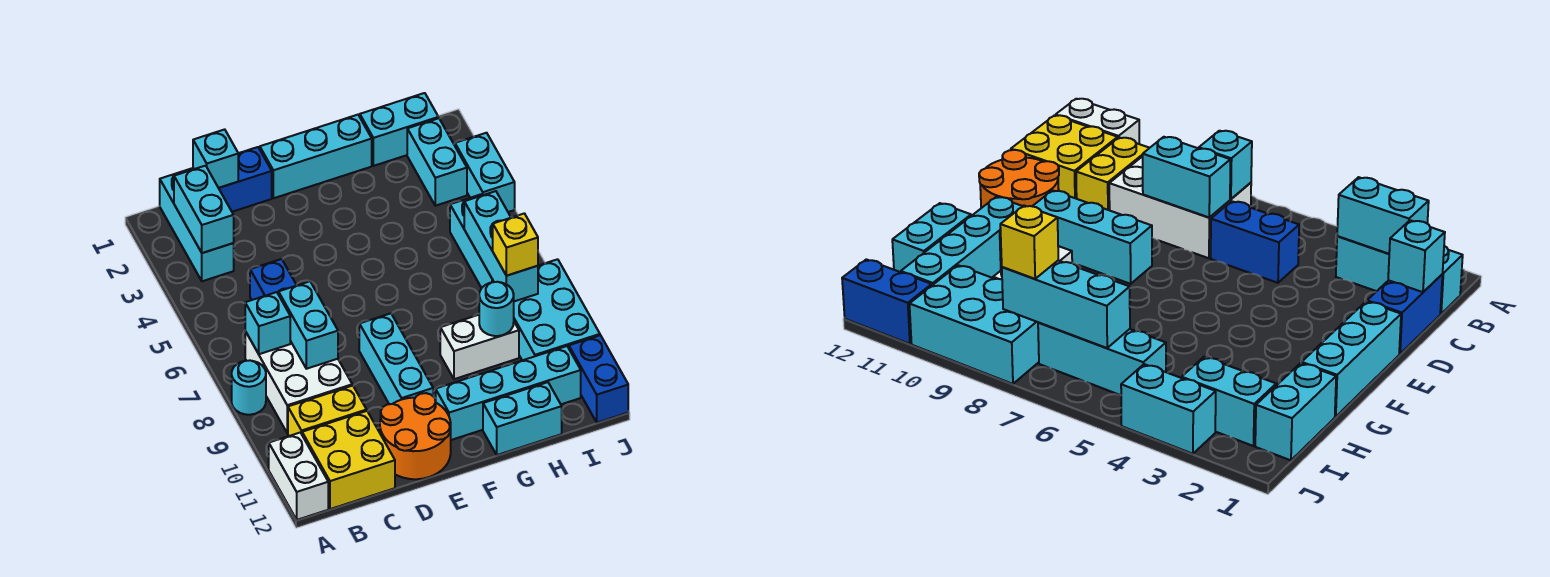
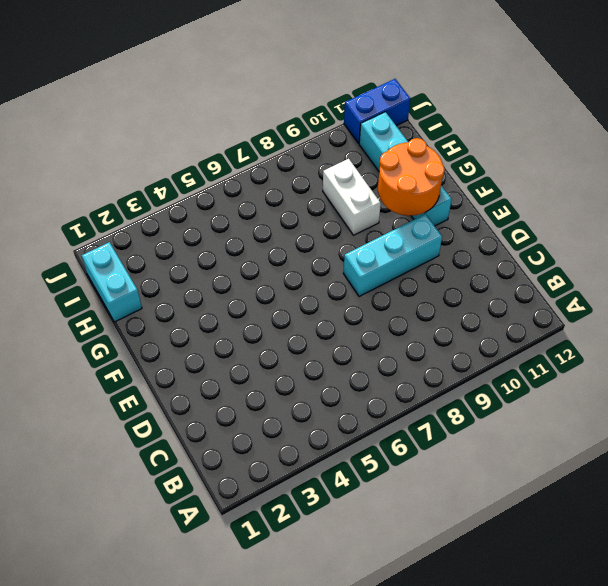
orange round brick F10:G11 level 2 -> orange round brick D11:E12 level 1
none -> cyan round brick A8 level 1
none -> white brick A11:A12 level 1
none -> cyan brick B1:B3 level 1

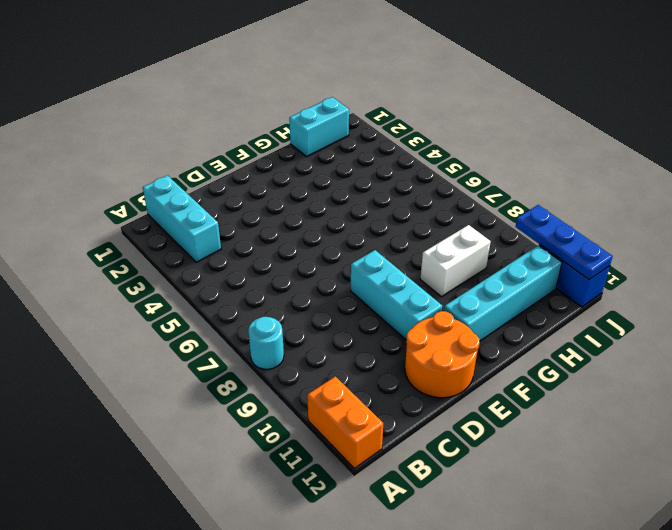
orange brick A11:A12 level 1 -> white brick A11:A12 level 1
blue plate J10:J12 level 2 -> none
none -> white brick B7:C9 level 1
none -> yellow brick B10:C10 level 1
none -> yellow brick B11:C12 level 1

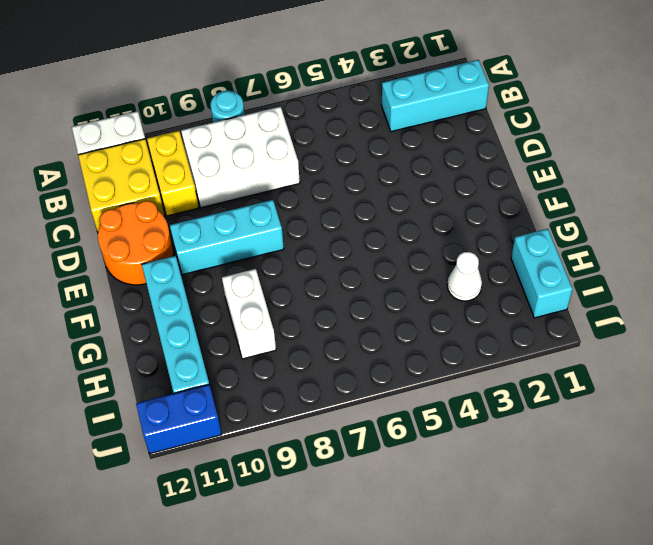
white cone H3 level 1 -> none
none -> blue brick C1:D1 level 1
none -> blue brick C5:C6 level 1
none -> cyan brick E1:G1 level 1

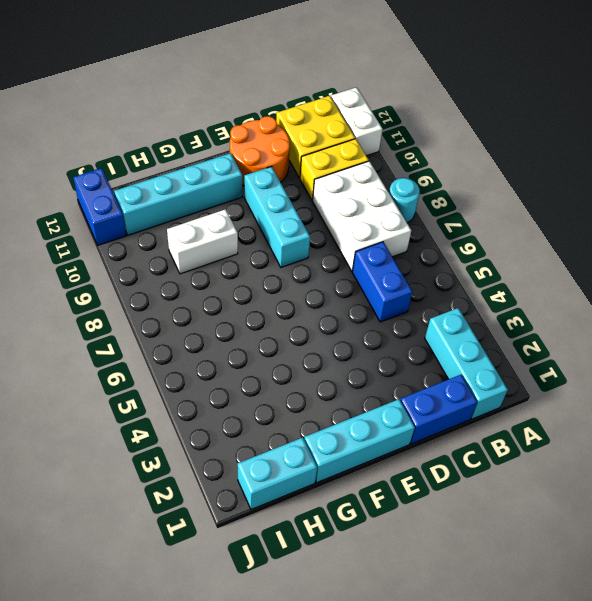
none -> cyan brick G12:H12 level 1
none -> cyan brick I2:I3 level 1
none -> cyan brick I5:I7 level 1

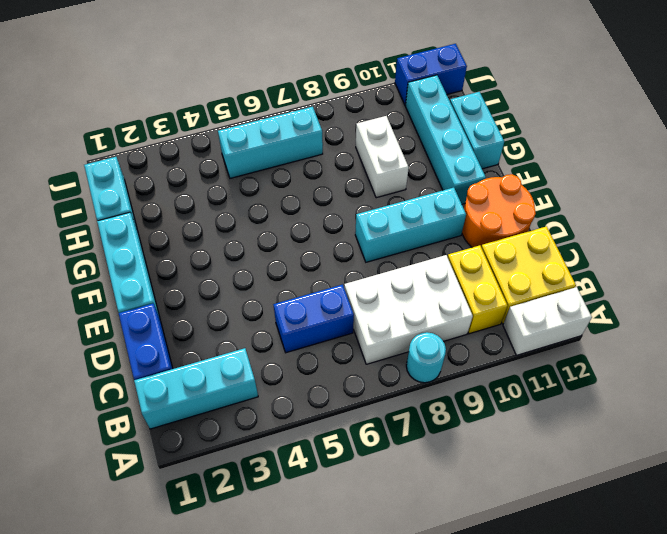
none -> cyan brick I2:I3 level 1
none -> cyan brick I8:J10 level 1
none -> cyan brick J3:J4 level 1

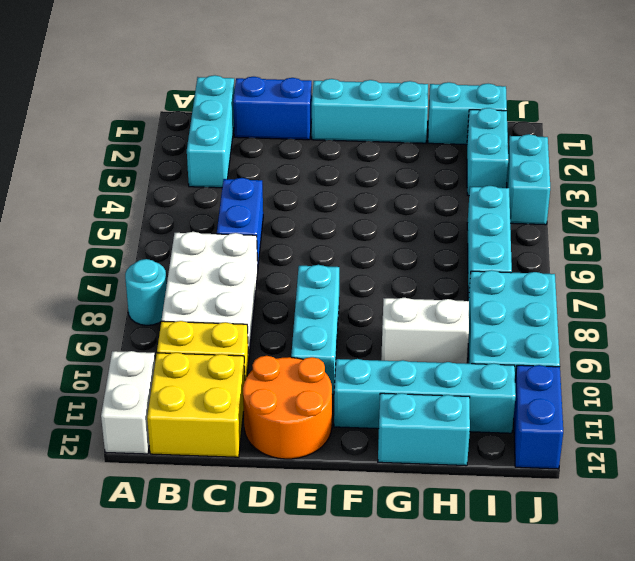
none -> cyan brick B2:B3 level 2
none -> cyan brick B7 level 2
none -> cyan brick C1 level 2

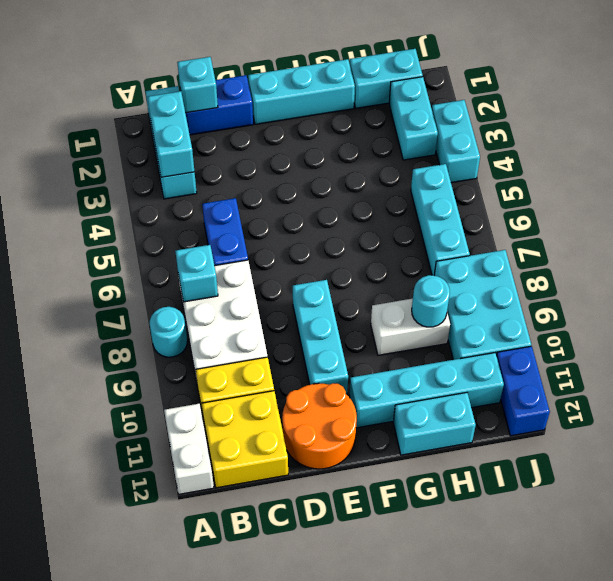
none -> cyan brick C7:C8 level 2
none -> cyan brick I6:I8 level 2
none -> yellow brick I8 level 3

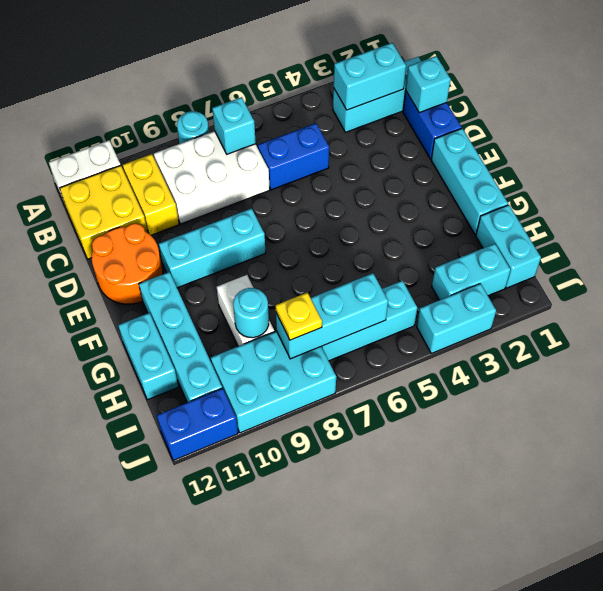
yellow plate I8 level 3 -> yellow brick I8 level 3
none -> cyan brick C7:C8 level 2

